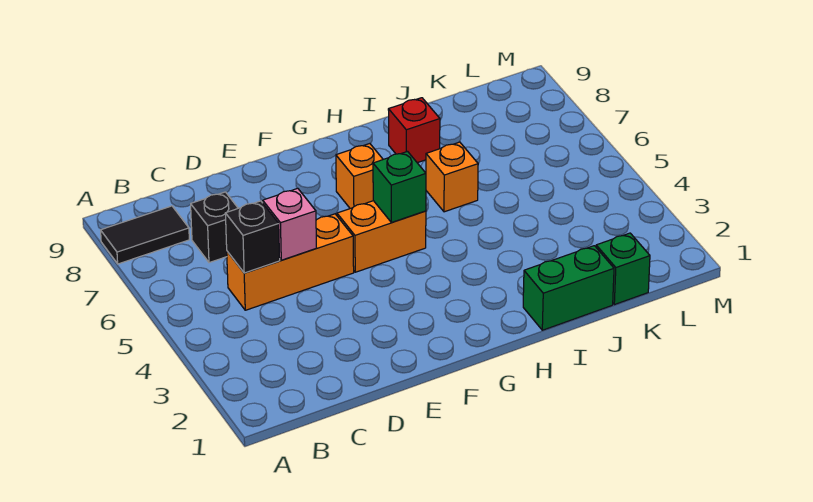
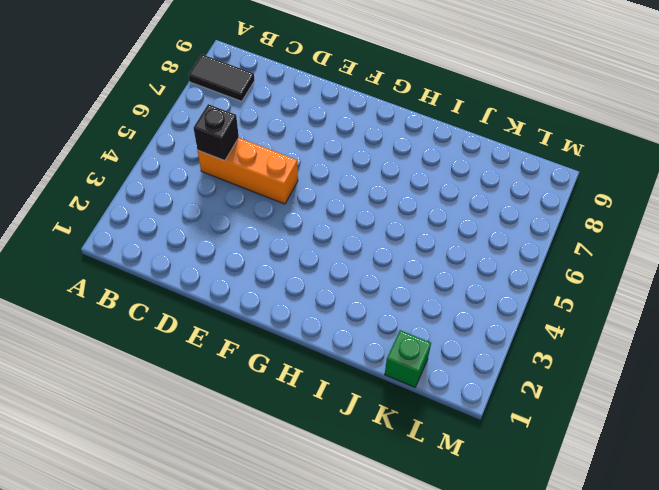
none -> black brick C7 level 1
none -> orange brick F5:G5 level 1
none -> orange brick G7 level 1

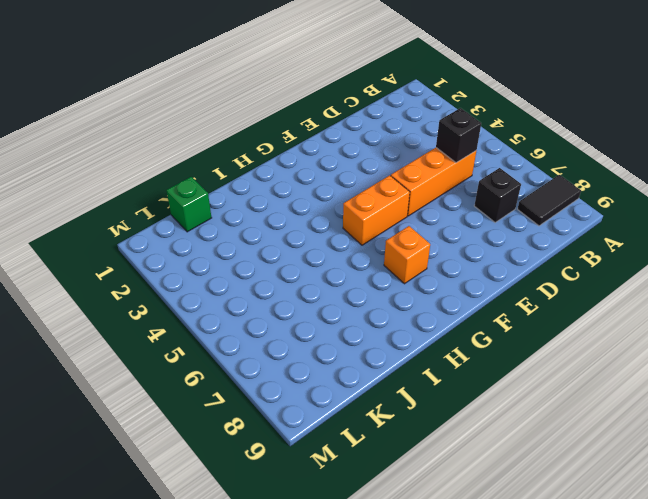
none -> green brick I1:J1 level 1
none -> orange brick I6 level 1
none -> red brick I8 level 1

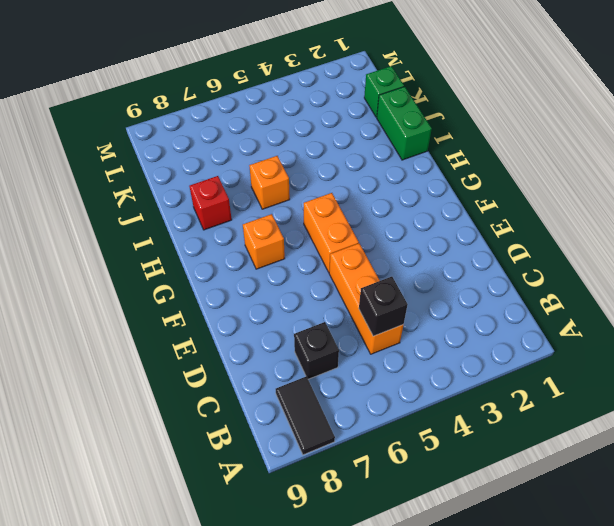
none -> pink brick D5 level 2
none -> green brick G5 level 2

